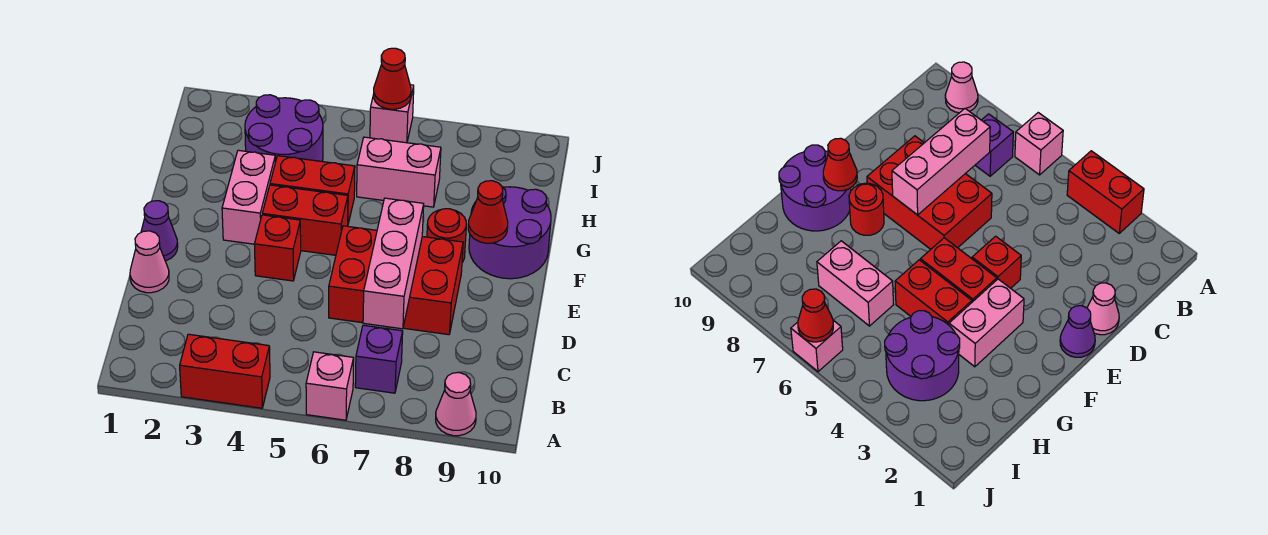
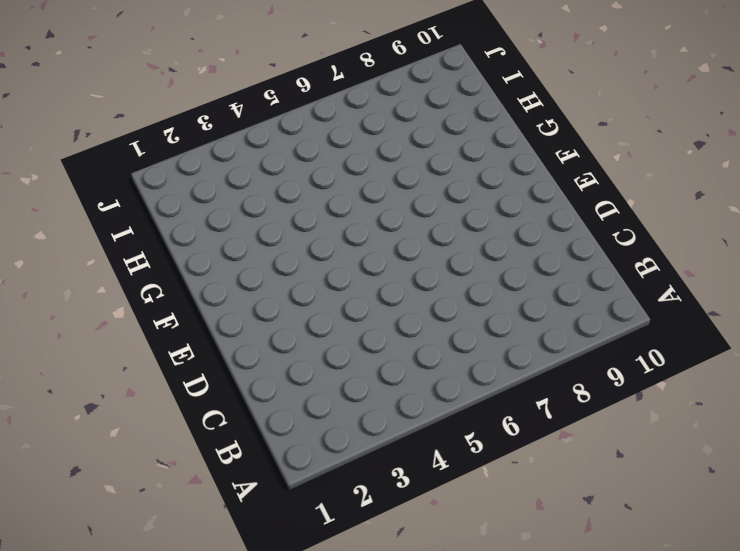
none -> red brick A3:A4 level 1
none -> pink brick A6 level 1
none -> pink cone A9 level 1

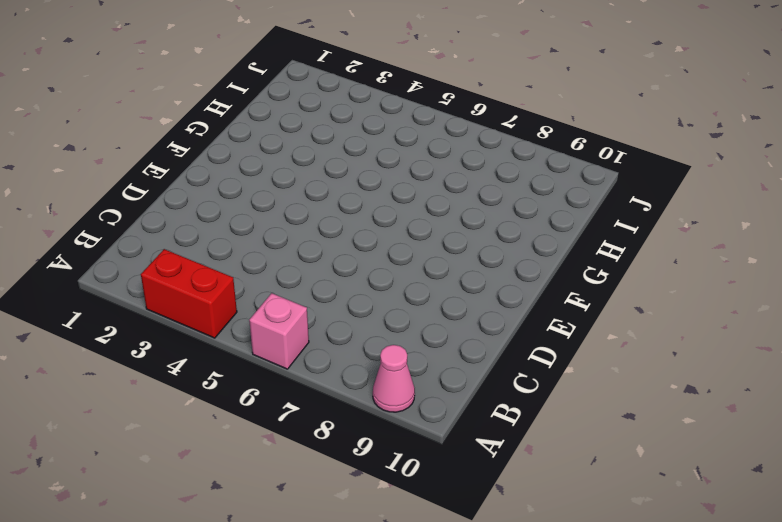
none -> purple brick B7 level 1
none -> pink cone D1 level 1
none -> red brick D6:E8 level 1

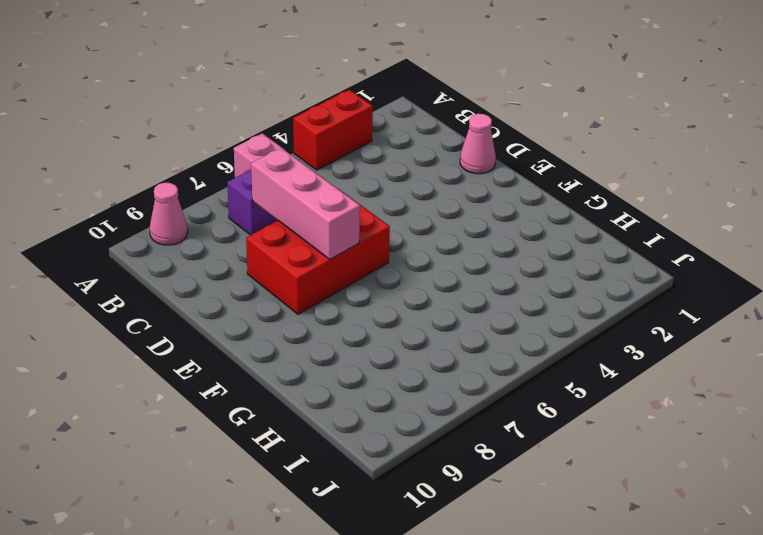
none -> purple cone E1 level 1
none -> red brick E4 level 1
none -> pink brick F3:G3 level 1

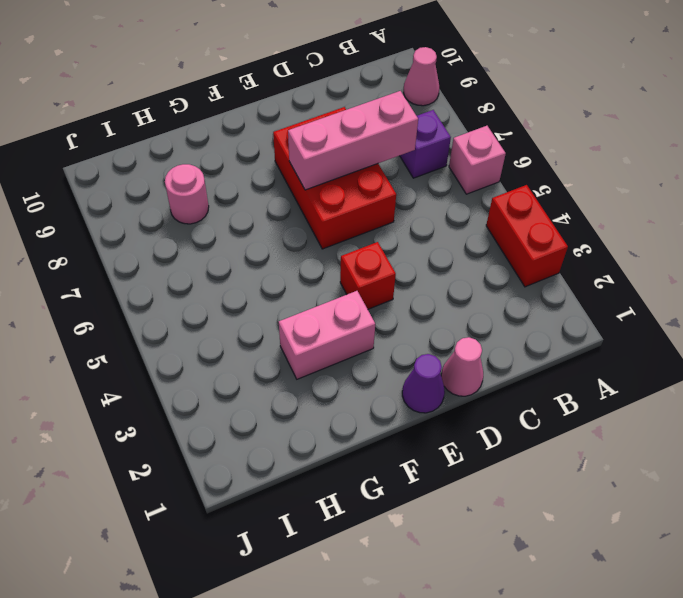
pink round brick H8 level 1 -> none
none -> red brick F4:F5 level 1
none -> red round brick F8 level 1
none -> purple round brick F9:G10 level 1

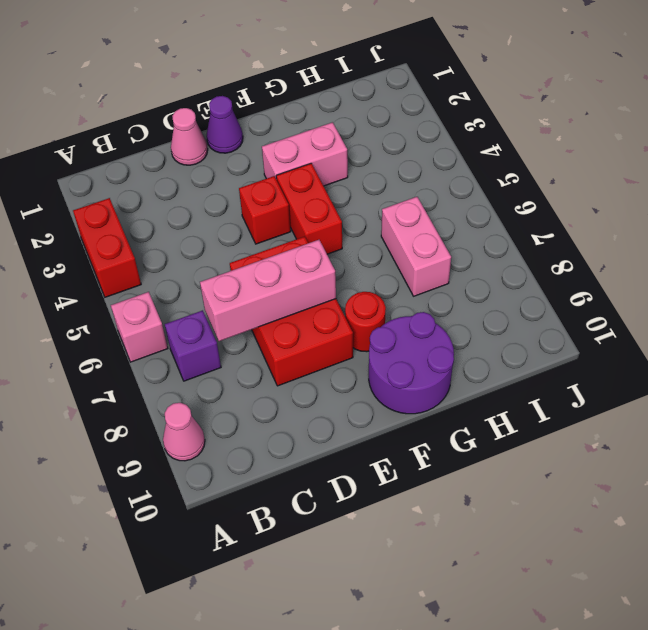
none -> red brick G4:G5 level 1
none -> purple round brick H3:I4 level 1
none -> pink brick J6 level 1

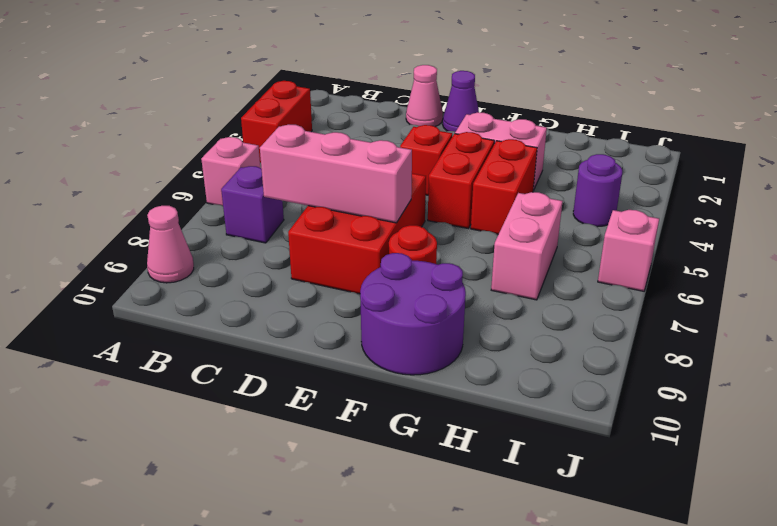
purple round brick I4 level 1 -> purple round brick H3:I4 level 1
none -> red cone F9 level 2
none -> red cone J6 level 2

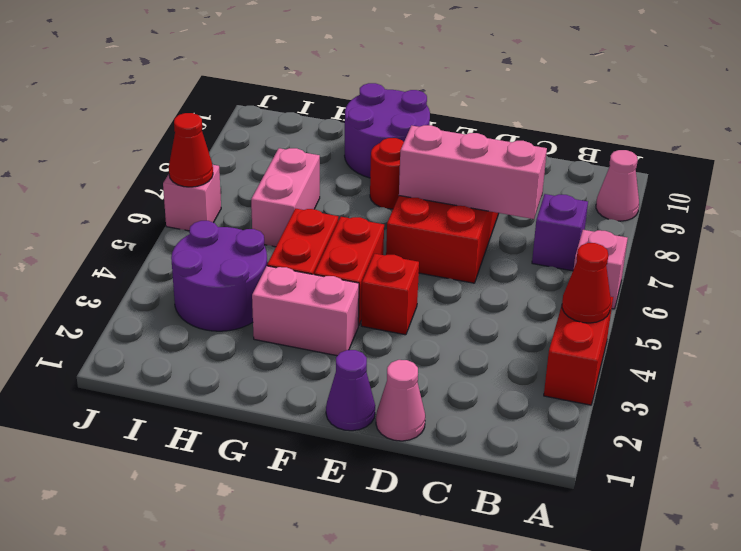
red cone A4 level 2 -> red cone F9 level 2

